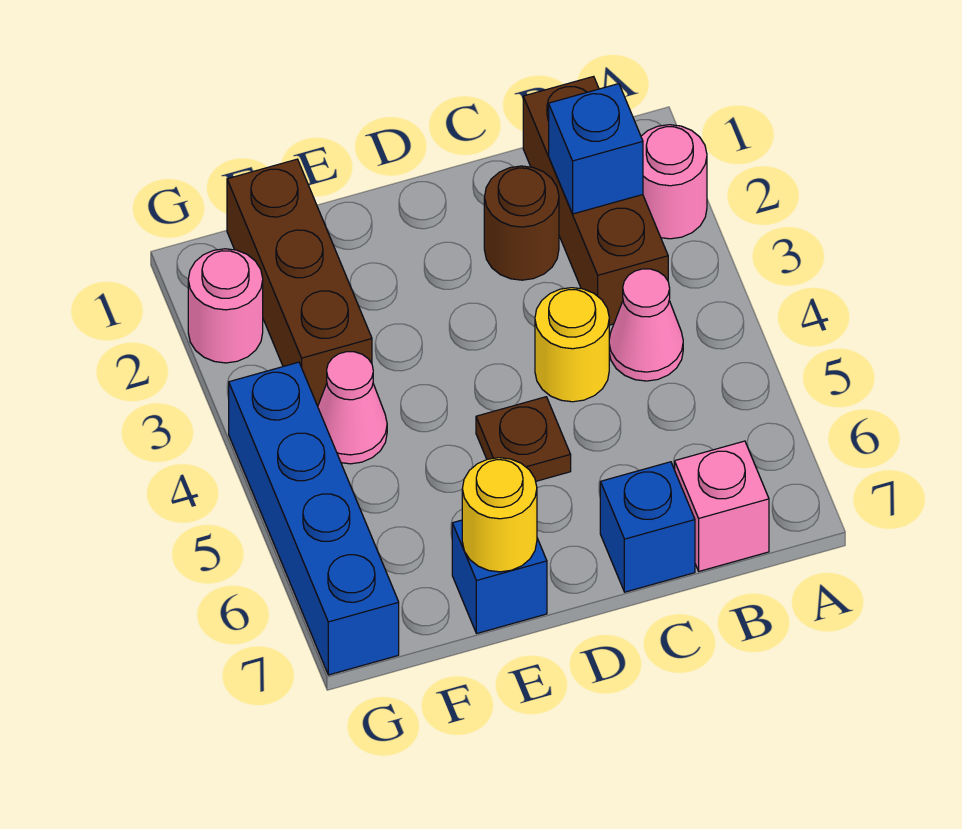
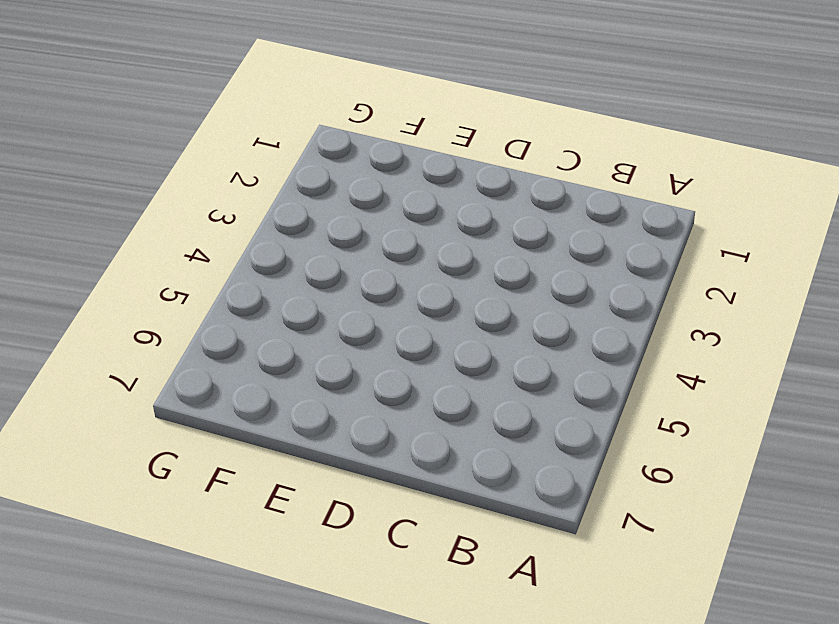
none -> pink round brick A2 level 1
none -> brown brick B1:B3 level 1
none -> pink cone B4 level 1

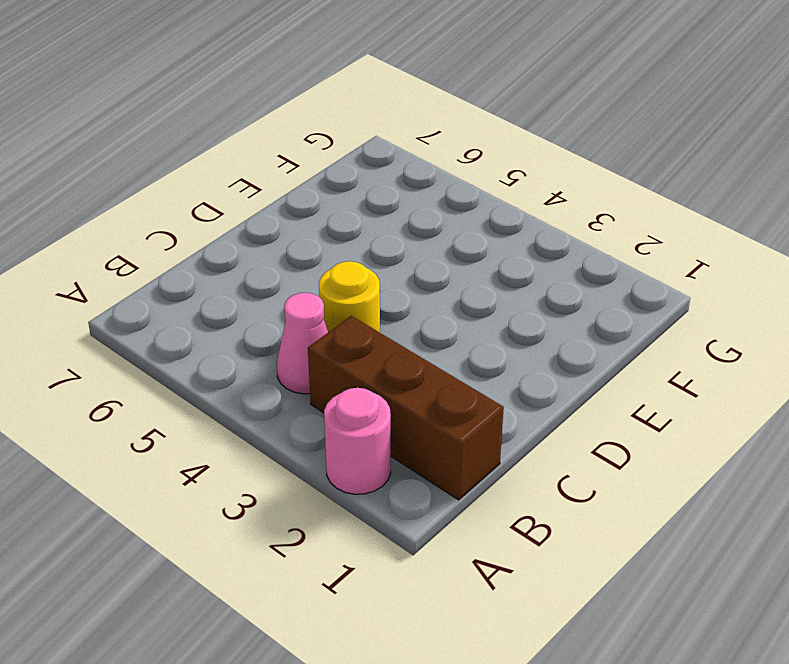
none -> pink brick B7 level 1
none -> brown round brick C2 level 1
none -> blue brick C7 level 1

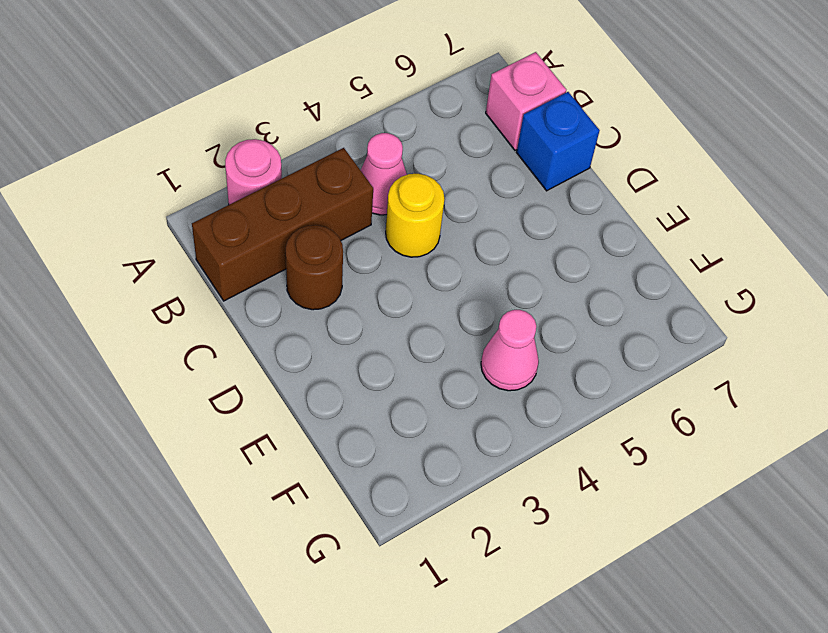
none -> brown plate D5 level 1
none -> blue brick E7 level 1
none -> brown brick F1:F3 level 1

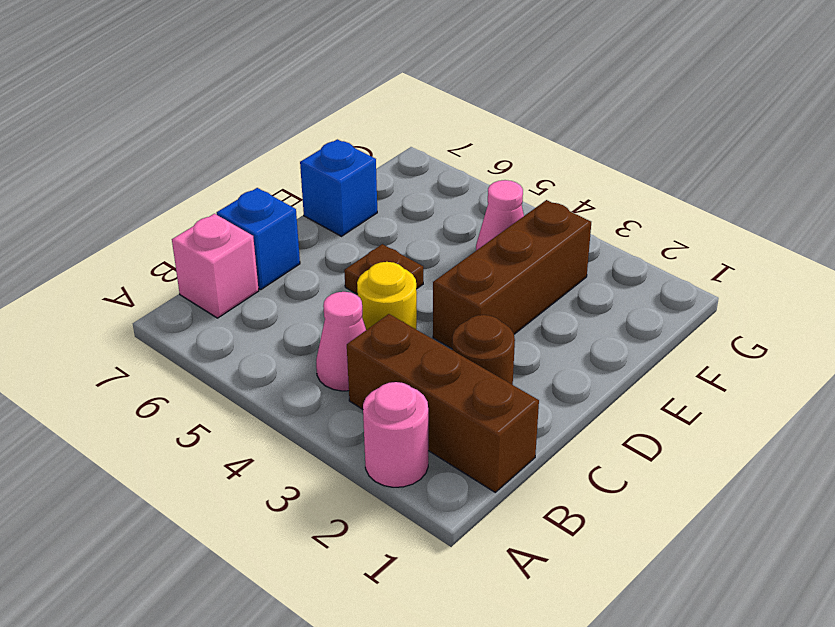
brown brick D3:F3 level 1 -> brown brick F1:F3 level 1
none -> pink round brick G2 level 1
none -> blue brick G4:G7 level 1
none -> blue brick B2 level 2

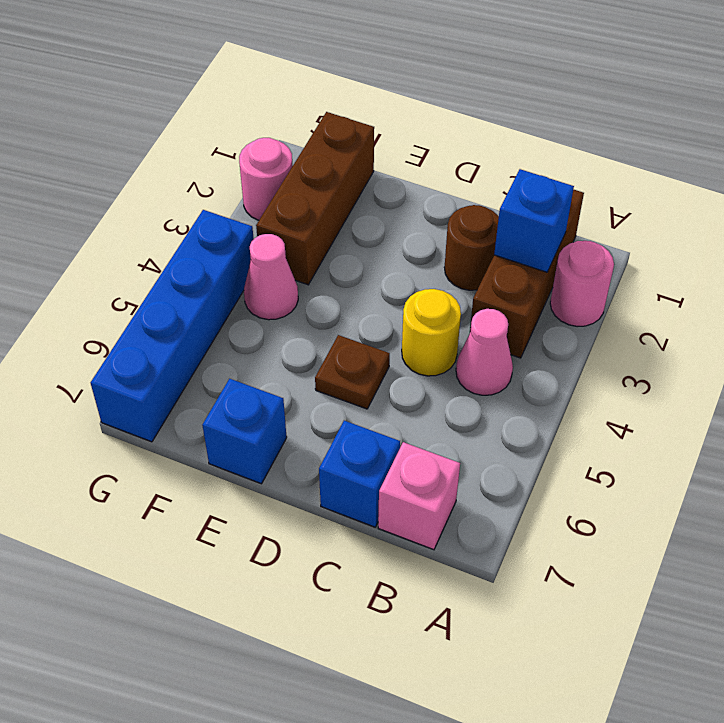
none -> yellow round brick E7 level 2

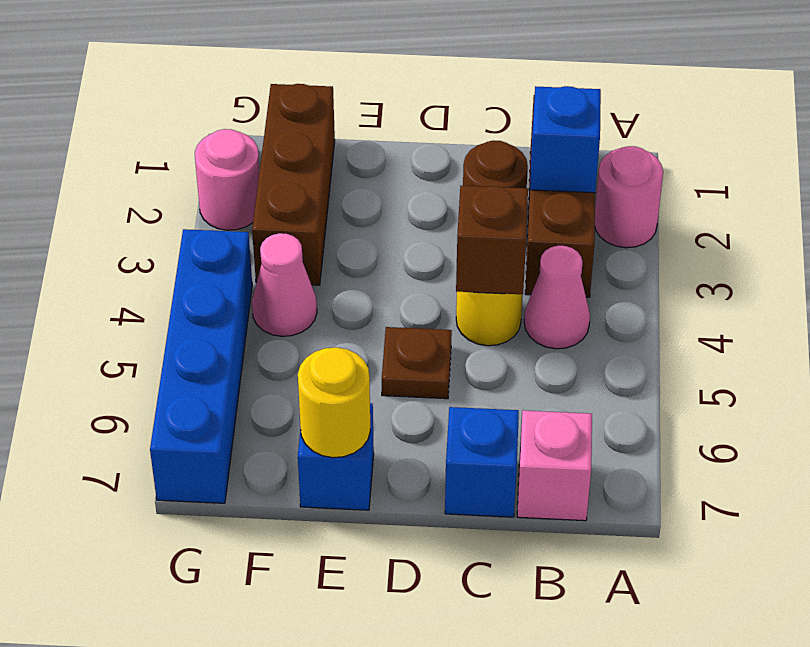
brown brick C4 level 2 -> none

